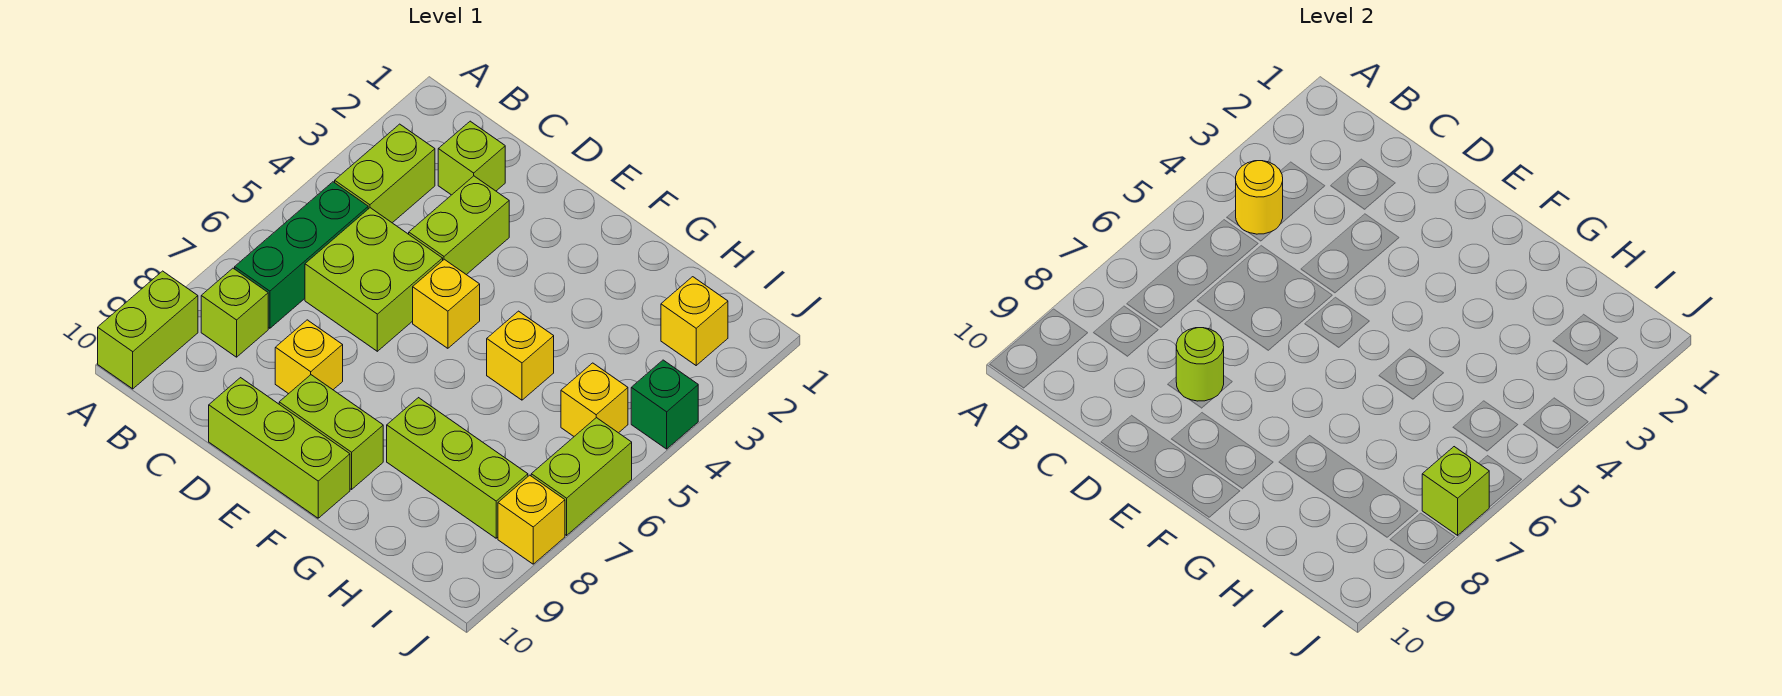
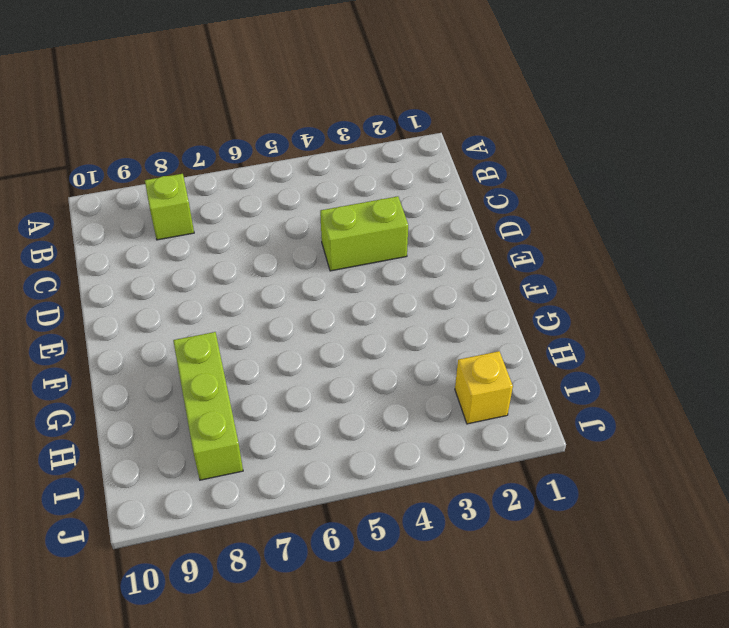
none -> lime brick A9:A10 level 1
none -> lime brick B3:B4 level 1
none -> green brick B5:B7 level 1

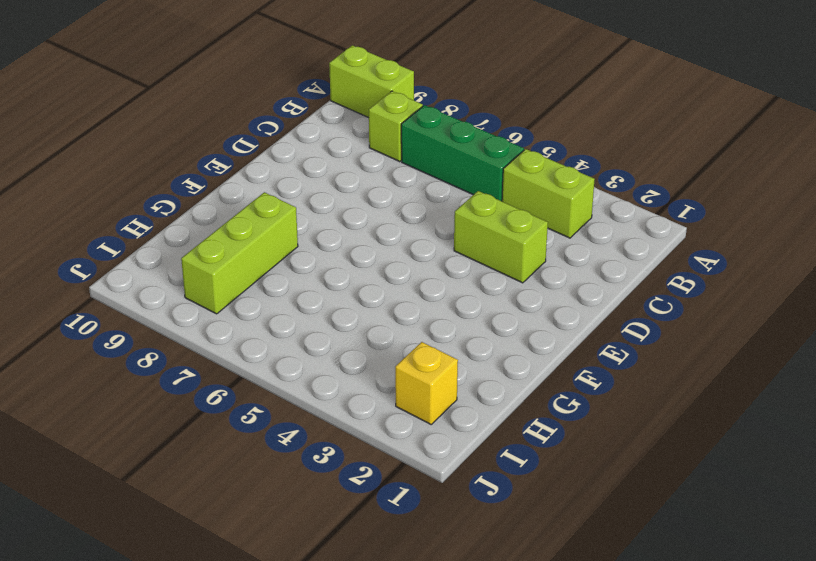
none -> lime brick C2 level 1
none -> lime brick C5:D6 level 1
none -> yellow brick D8 level 1

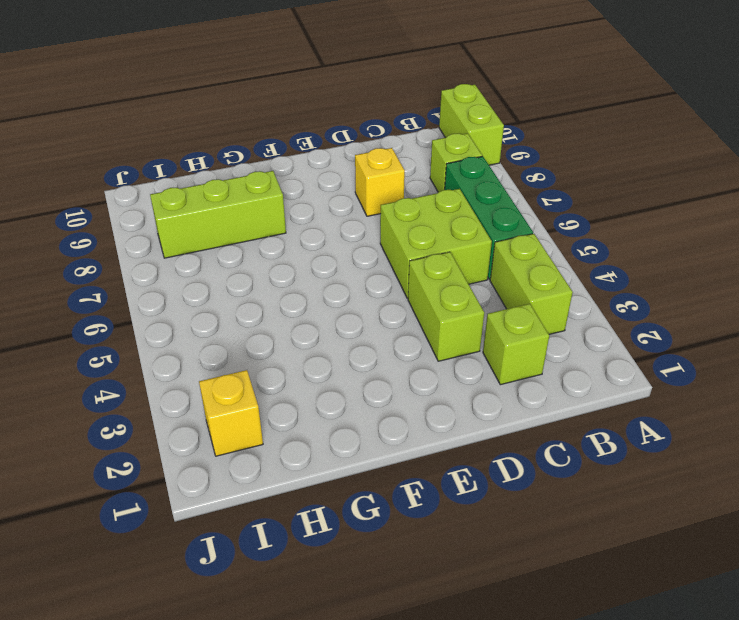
none -> lime brick D10:F10 level 1
none -> yellow brick E5 level 1
none -> lime brick E9:F9 level 1

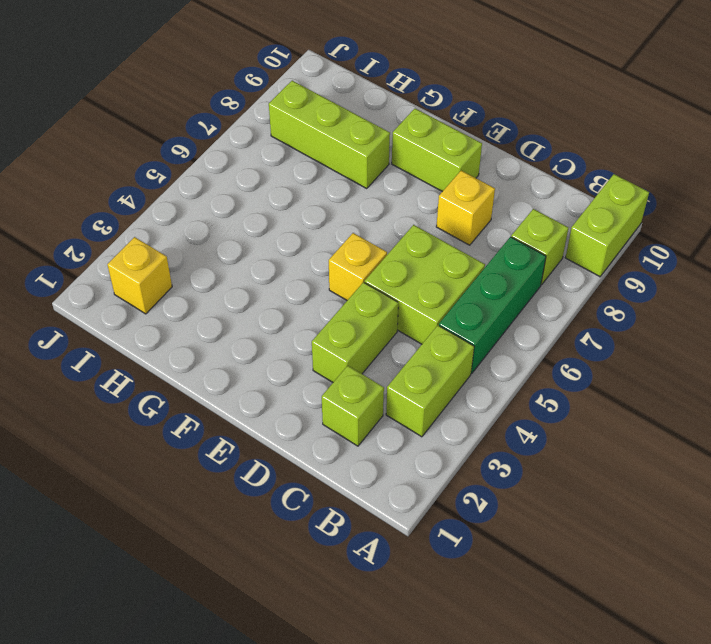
none -> lime brick D10:F10 level 1
none -> yellow brick G5 level 1
none -> yellow brick I5 level 1

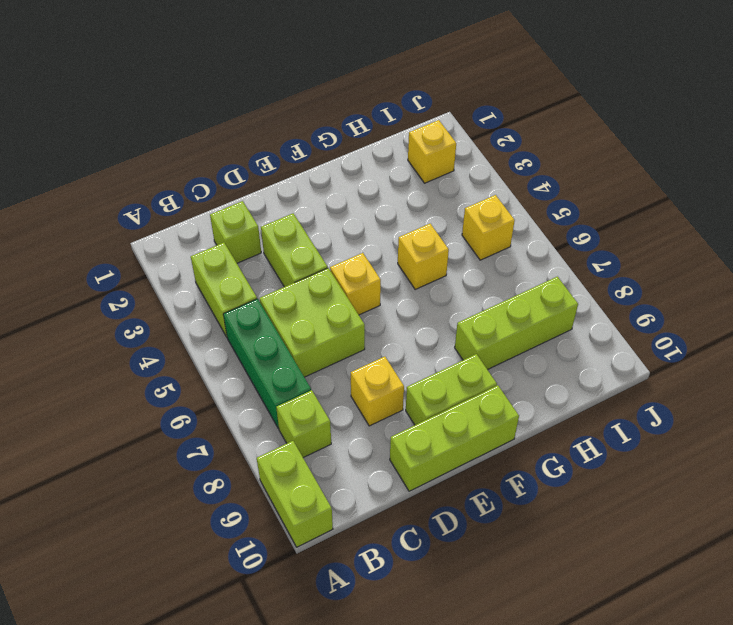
none -> green brick J4 level 1
none -> lime brick J6:J7 level 1
none -> yellow brick J8 level 1

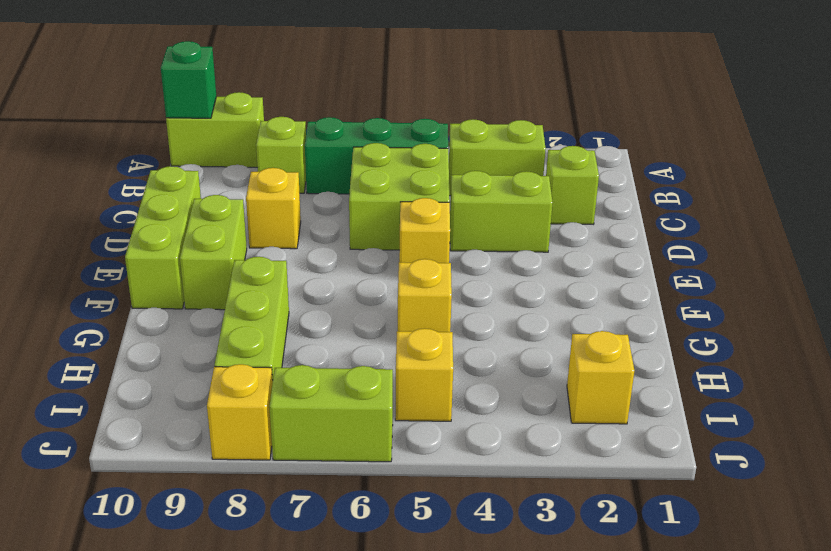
green brick A10 level 2 -> green brick J4 level 1
none -> yellow round brick B4 level 2
none -> lime round brick D8 level 2
none -> lime brick J7 level 2

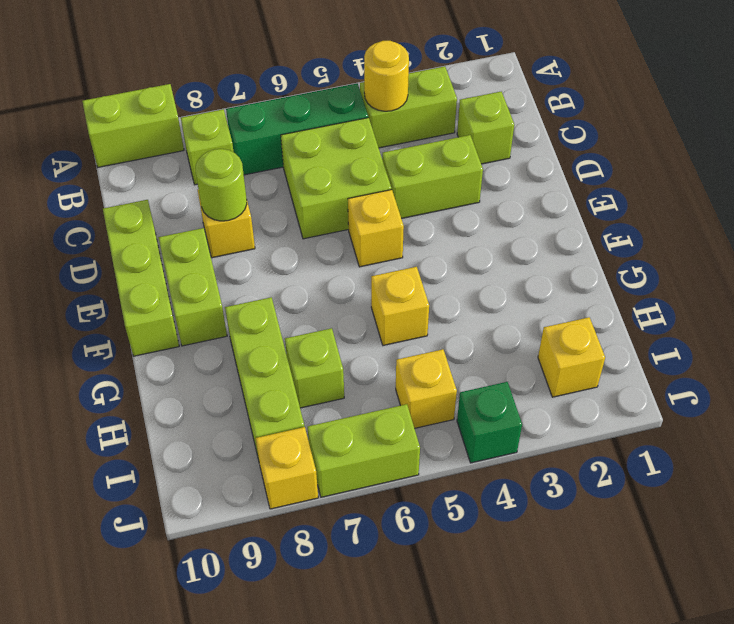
lime brick H7 level 1 -> lime brick J7 level 2

